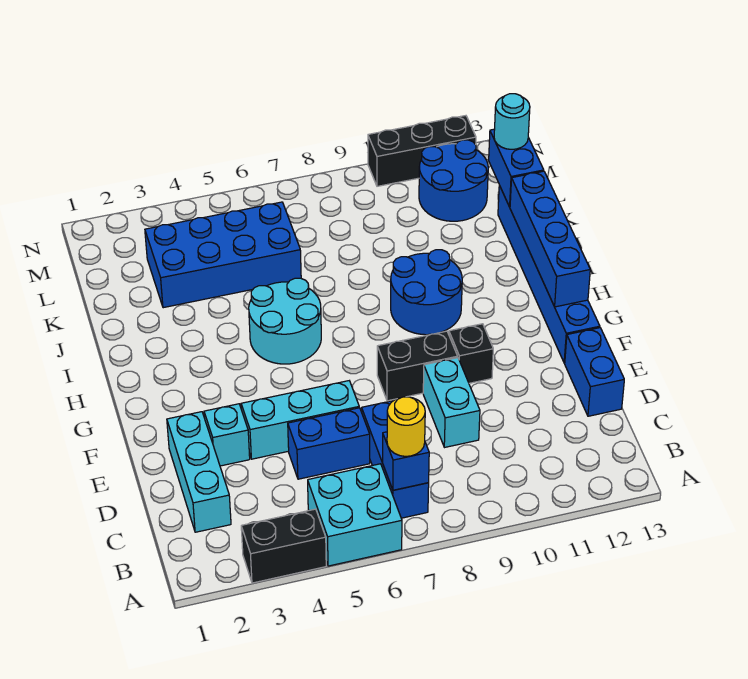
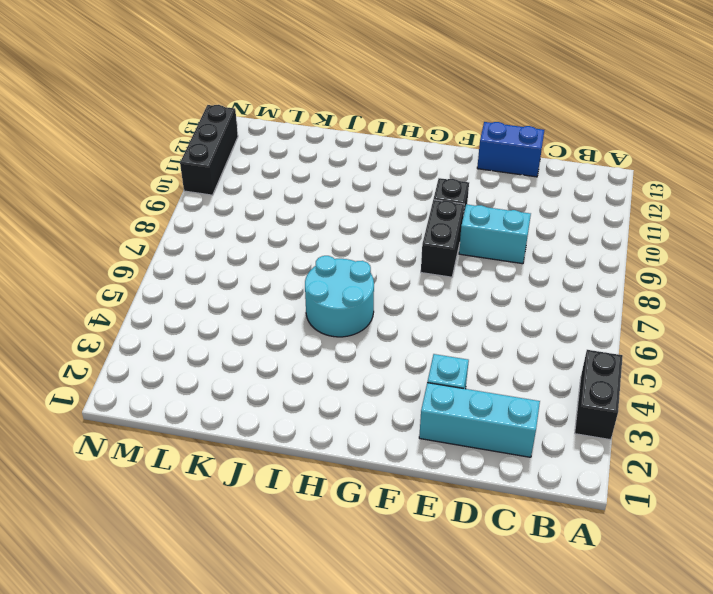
none -> cyan brick A5:B6 level 1
none -> blue brick B7:D7 level 1
none -> blue brick D5:D6 level 1

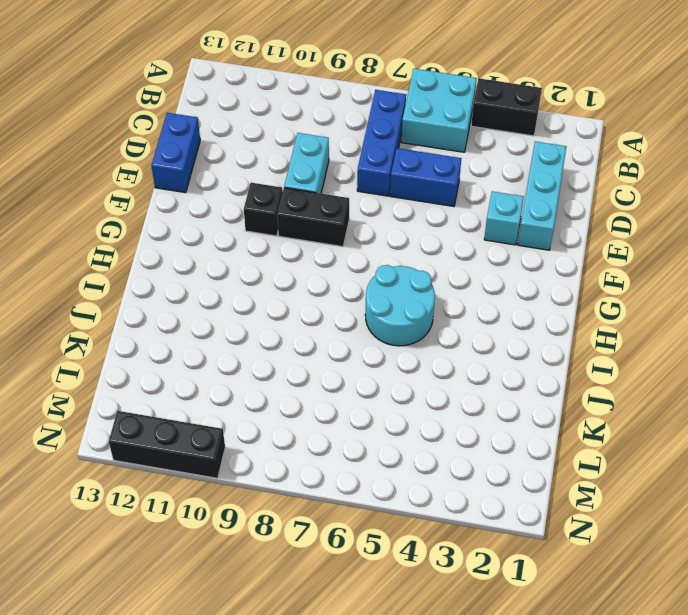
none -> cyan brick E4:E6 level 1
none -> blue brick F13:K13 level 1
none -> blue round brick H9:I10 level 1

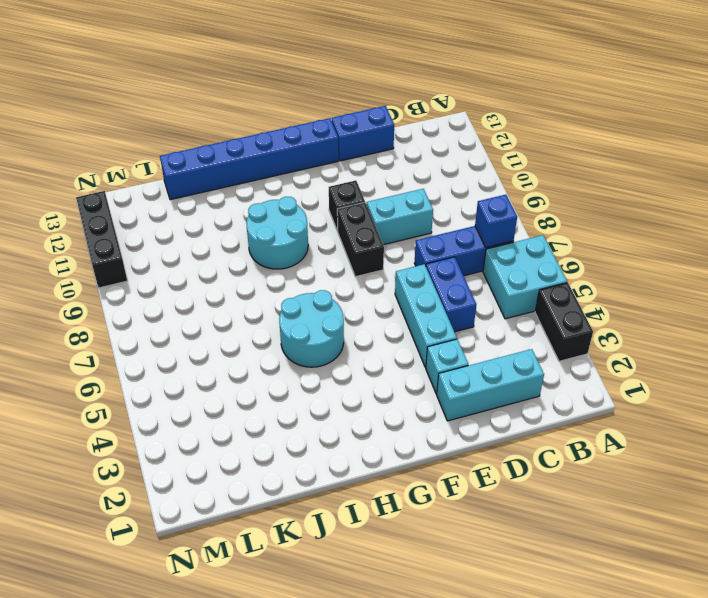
cyan round brick H9:I10 level 1 -> blue round brick H9:I10 level 1
none -> blue brick K3:L6 level 1
none -> blue round brick L11:M12 level 1
none -> blue brick G13:J13 level 2

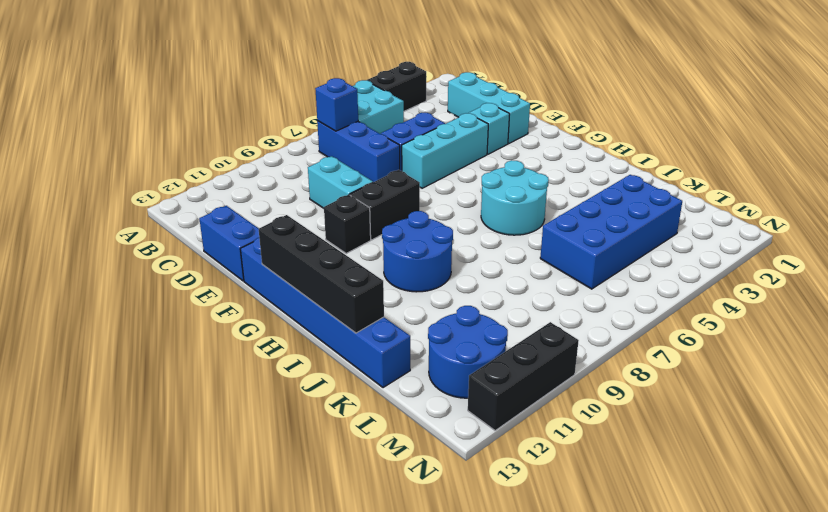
black brick G13:J13 level 2 -> blue brick G13:J13 level 2
none -> blue brick K13:L13 level 2
none -> yellow round brick B7 level 3
none -> cyan round brick L13 level 3

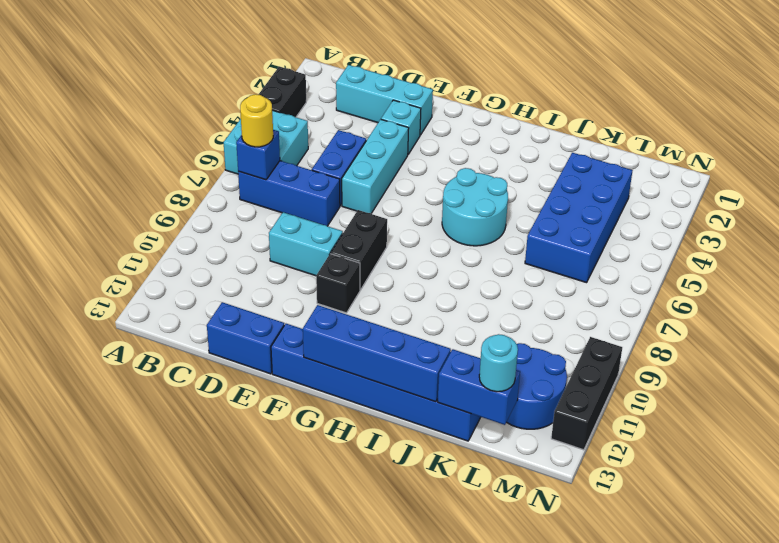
none -> blue round brick H9:I10 level 1

